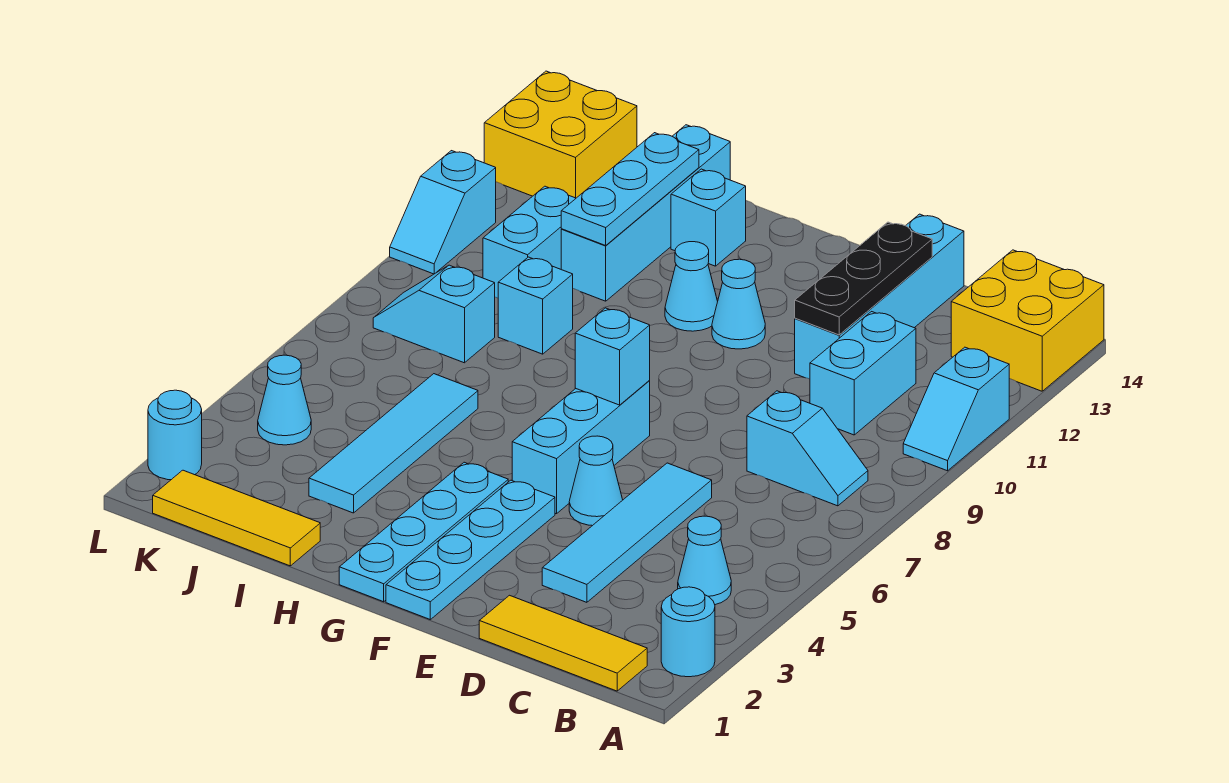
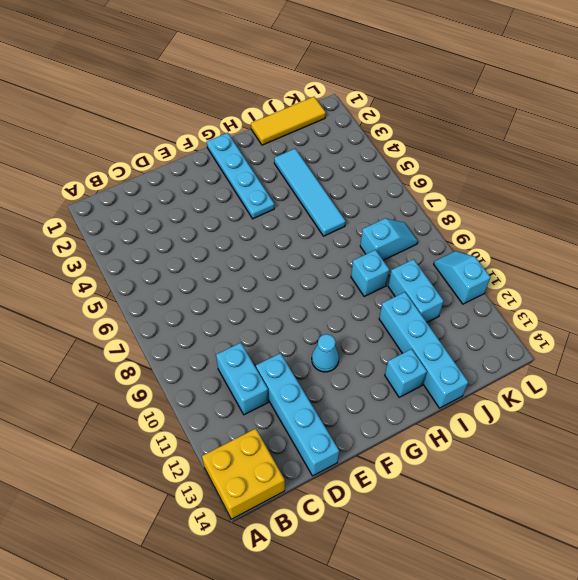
none -> cyan round brick A2 level 1
none -> cyan slope A10:A11 level 1 top 11
none -> yellow tile B1:D1 level 1

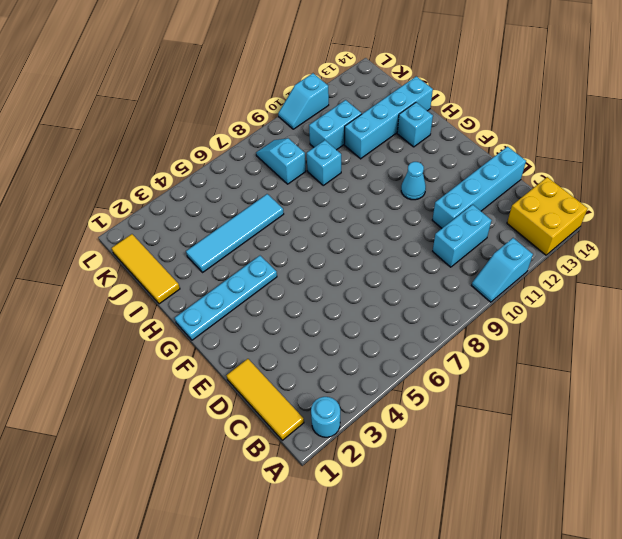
none -> cyan cone B4 level 1
none -> cyan slope B8:C8 level 1 top C
none -> cyan tile D3:D6 level 1

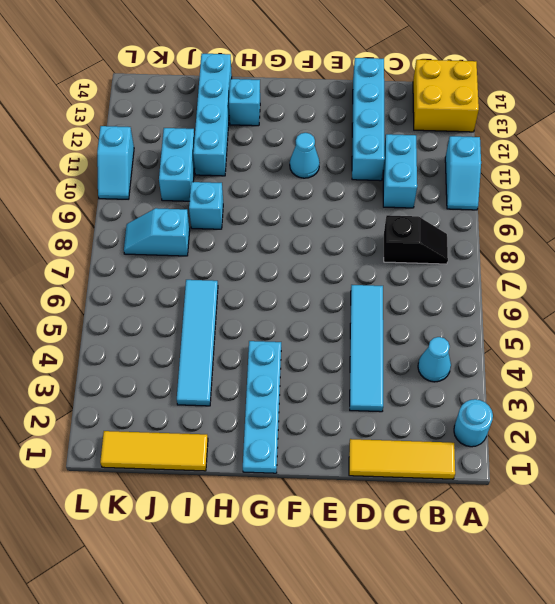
black slope B8:C8 level 1 top C -> cyan slope B8:C8 level 1 top C
none -> cyan cone E5 level 1
none -> cyan plate F1:F4 level 1
none -> cyan brick F5:F7 level 1

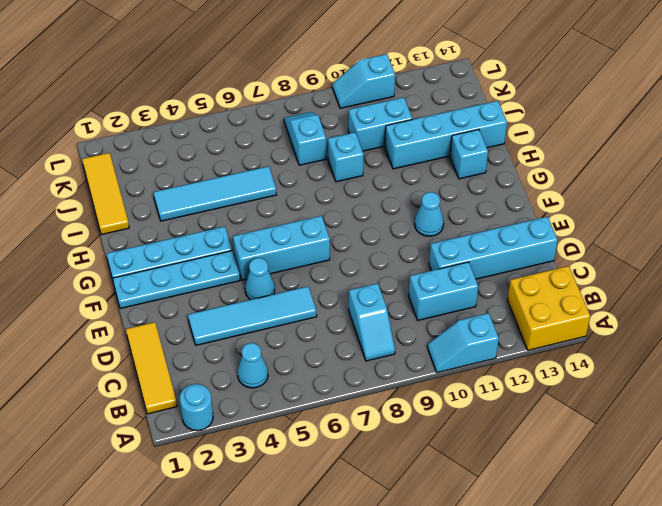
none -> cyan cone G11 level 1
none -> cyan cone K4 level 1
none -> yellow brick K13:L14 level 1

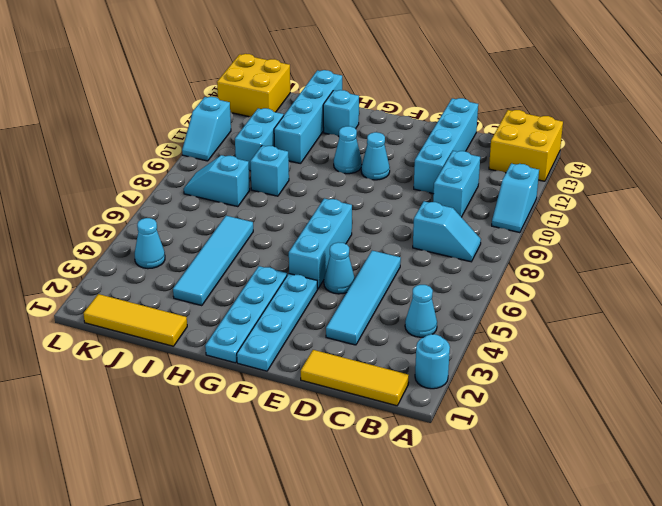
none -> cyan round brick L2 level 1
none -> black plate D11:D13 level 2
none -> cyan brick F7 level 2

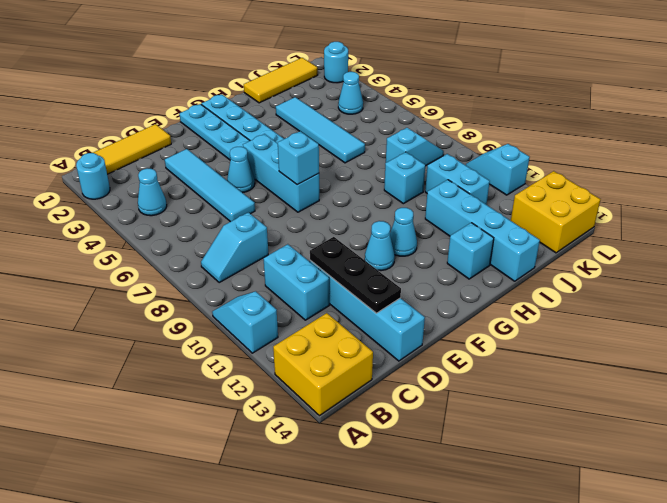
none -> cyan plate I11:I13 level 2

